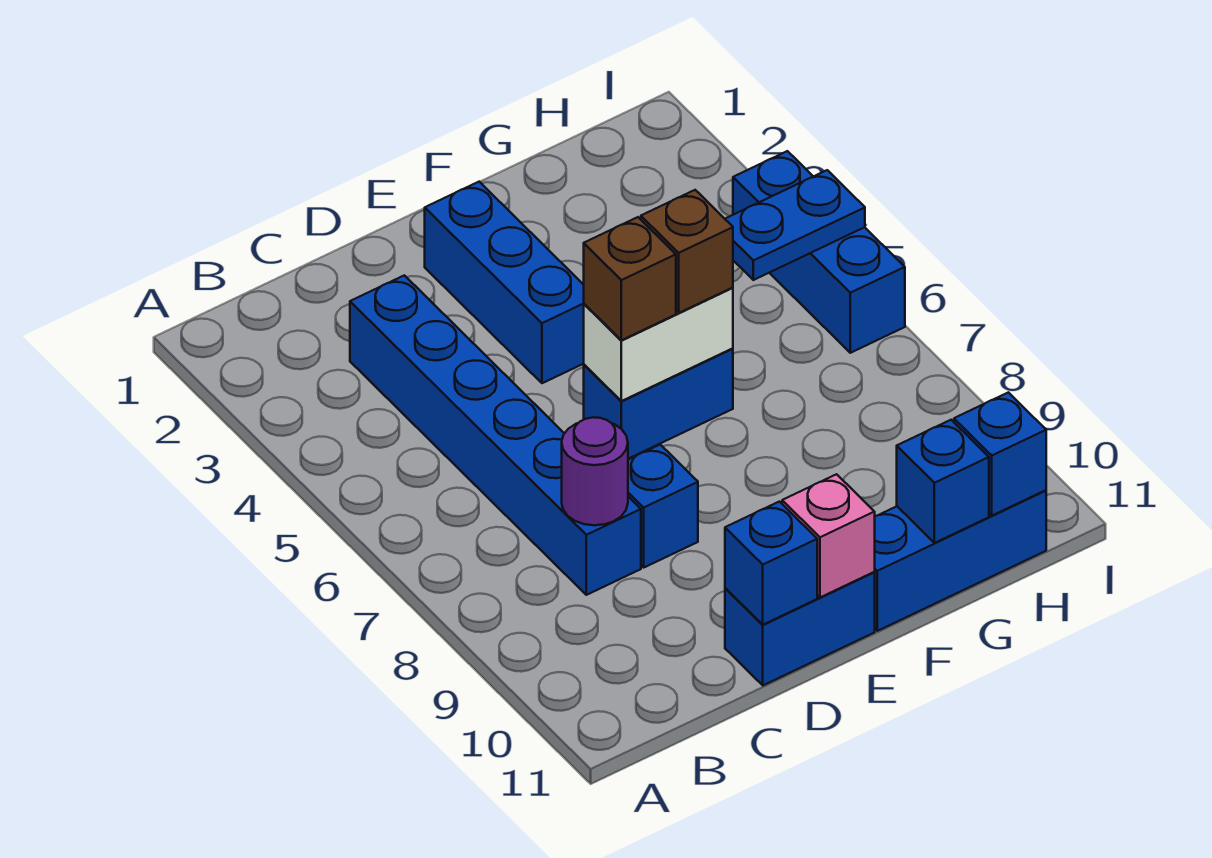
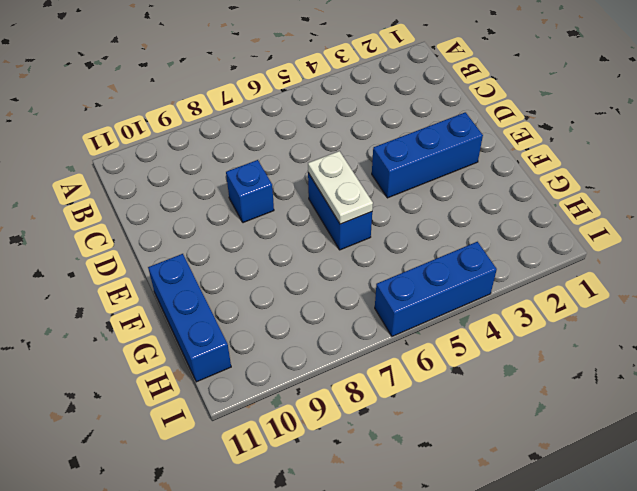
white plate E6:F6 level 2 -> white brick E6:F6 level 2
none -> blue brick C3:C8 level 1
none -> blue brick D11:E11 level 1
none -> purple round brick C8 level 2

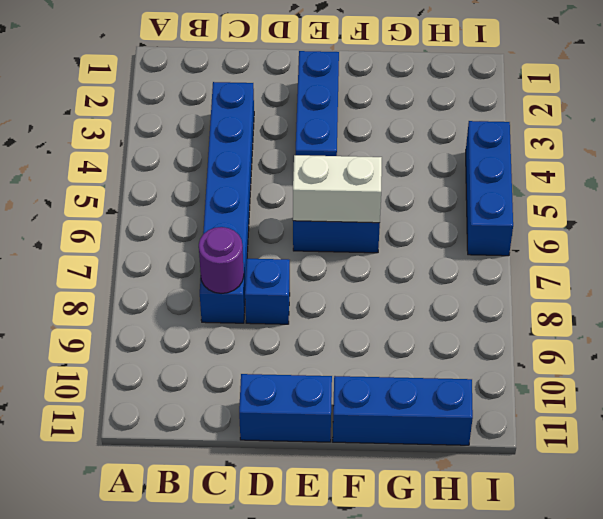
none -> blue brick D11 level 2
none -> pink brick E11 level 2
none -> blue brick G11 level 2

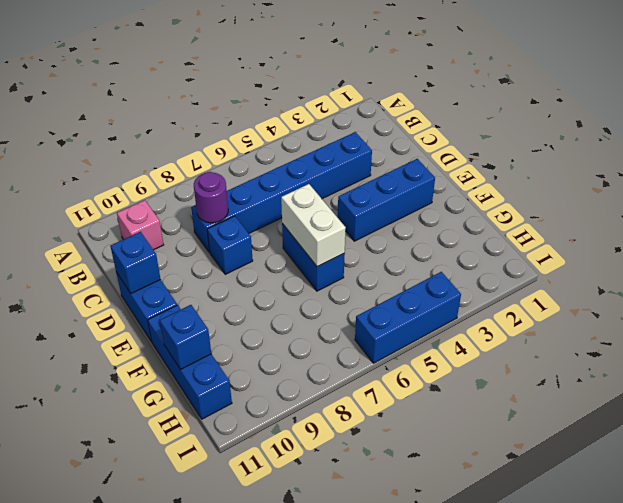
pink brick B10 level 1 -> pink brick E11 level 2
none -> blue plate H5:I5 level 2
none -> blue brick H11 level 2
none -> brown brick E6 level 3

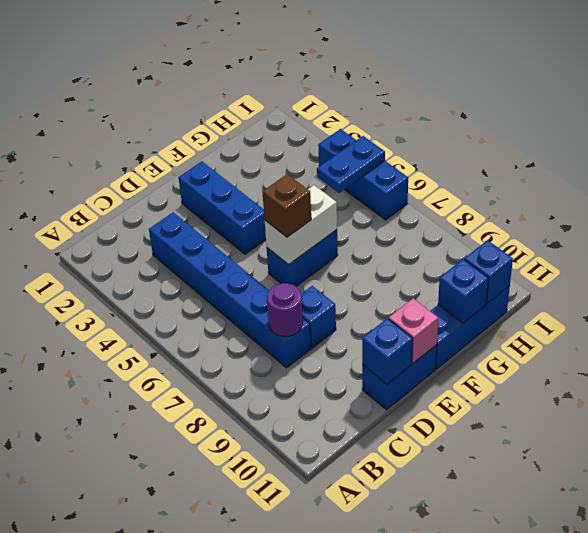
none -> brown brick F6 level 3

